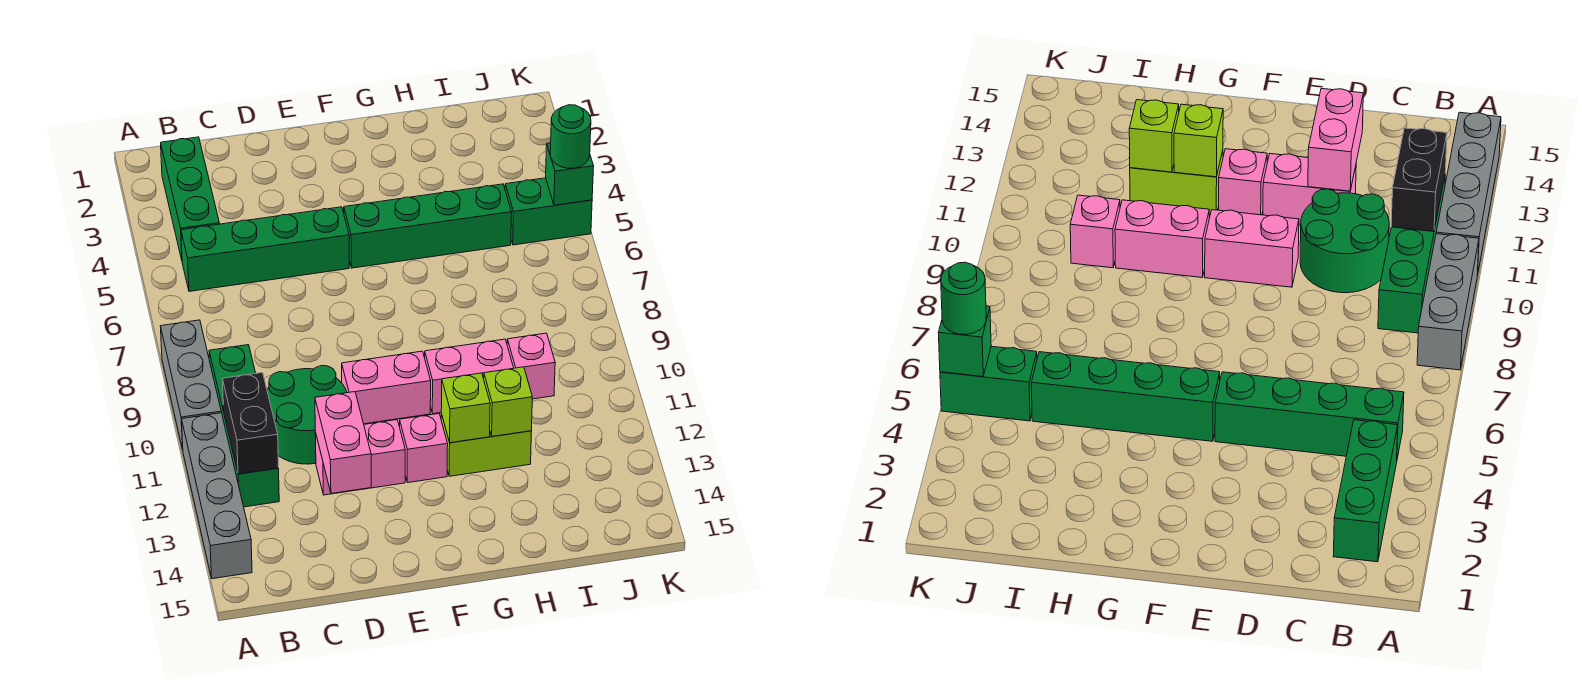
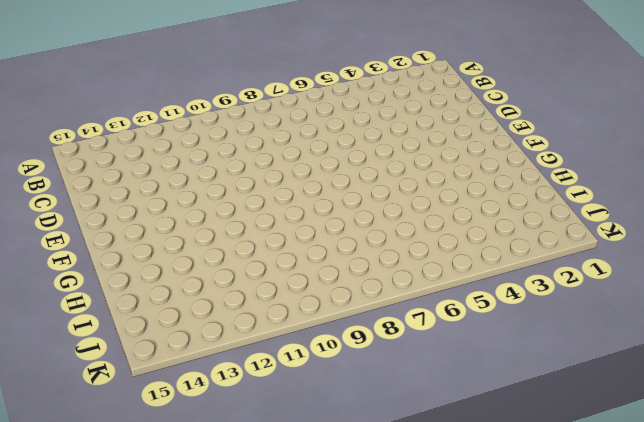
none -> grey brick A8:A10 level 1
none -> grey brick A11:A14 level 1
none -> green brick B2:B4 level 1

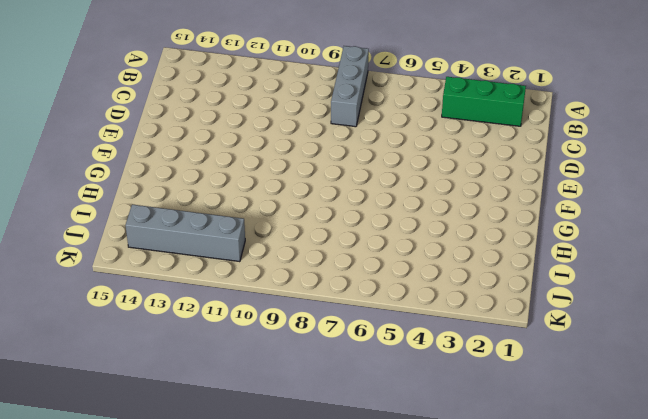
grey brick A8:C8 level 1 -> grey brick A8:A10 level 1
grey brick J11:J14 level 1 -> grey brick A11:A14 level 1
none -> green brick B5:E5 level 1
none -> green brick B9:B12 level 1
none -> green round brick C10:D11 level 1

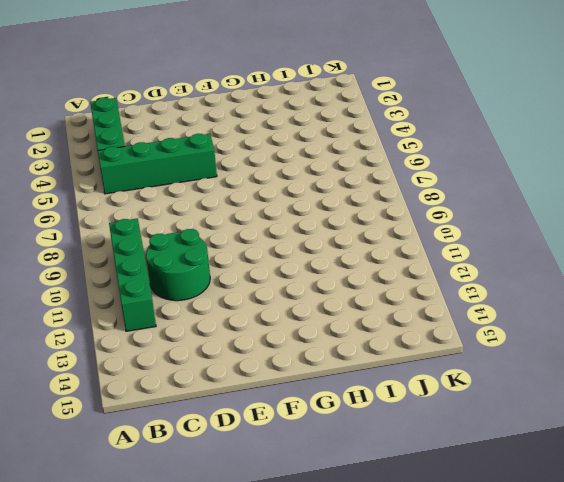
none -> grey brick A8:A10 level 1
none -> grey brick A11:A14 level 1
none -> pink brick D12:E12 level 1

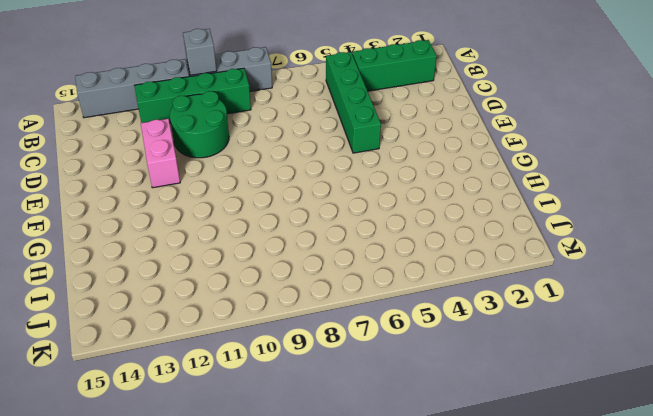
grey brick A10 level 2 -> none
none -> pink brick E10:F10 level 1
none -> green brick F5:I5 level 1
none -> pink brick F12 level 1

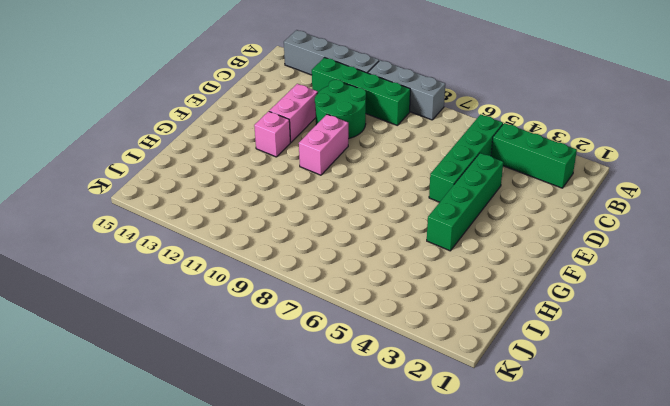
green brick D4:G4 level 1 -> green brick F5:I5 level 1
none -> pink brick G10:H10 level 1
none -> lime brick G12:H12 level 1
none -> pink brick I10 level 1

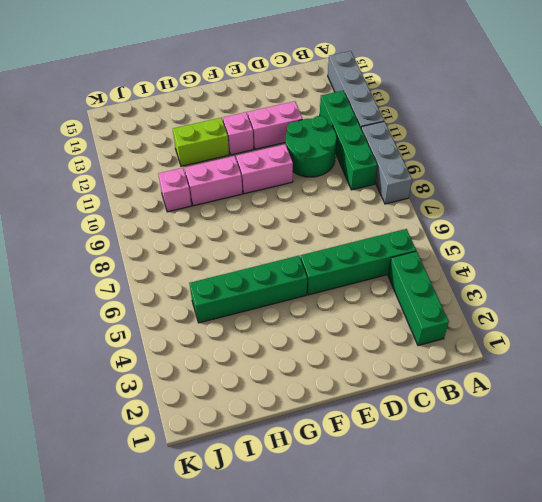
none -> green brick J5:K5 level 1
none -> black brick B11:B12 level 2
none -> pink brick D12:D13 level 2

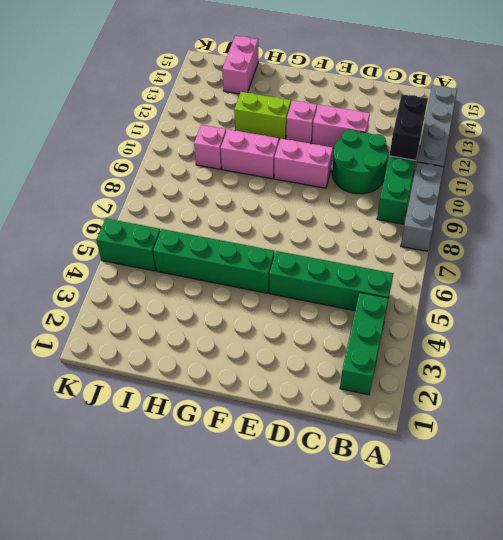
pink brick I14:I15 level 1 -> pink brick D12:D13 level 2
none -> lime brick G12 level 2
none -> lime brick H12 level 2
none -> green brick K5 level 2

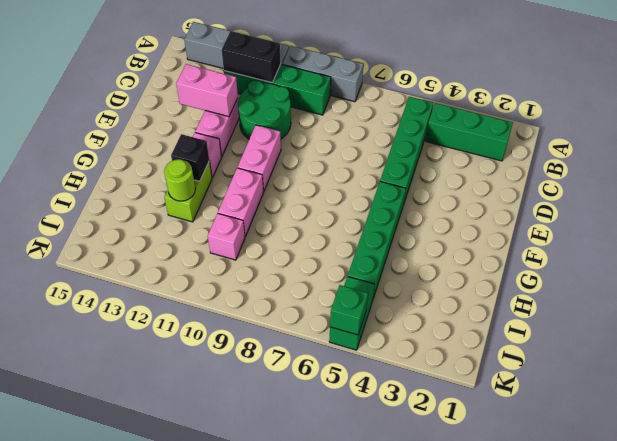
black brick G12 level 2 -> lime brick G12 level 2
lime round brick H12 level 2 -> lime brick H12 level 2
none -> green round brick K5 level 3

